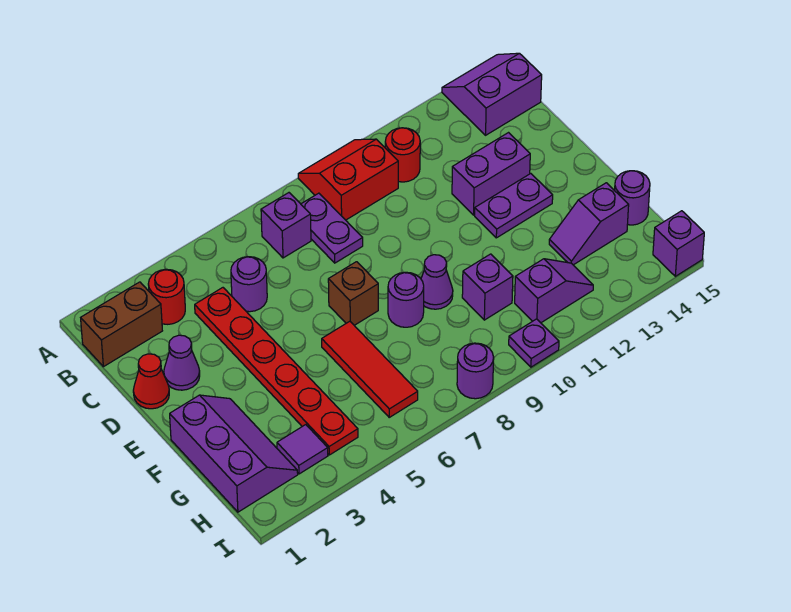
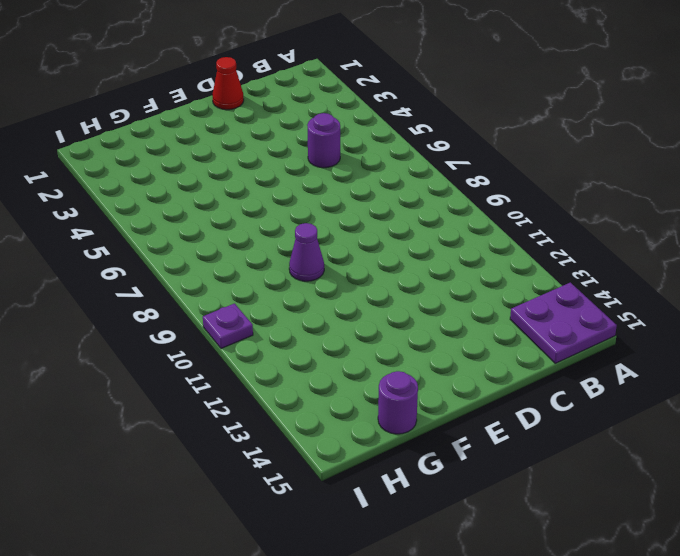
purple plate A14:B15 level 1 -> purple slope A14:B15 level 1 top B
none -> red slope A9:B10 level 1 top B
none -> brown brick B1:B2 level 1
none -> red round brick B3 level 1

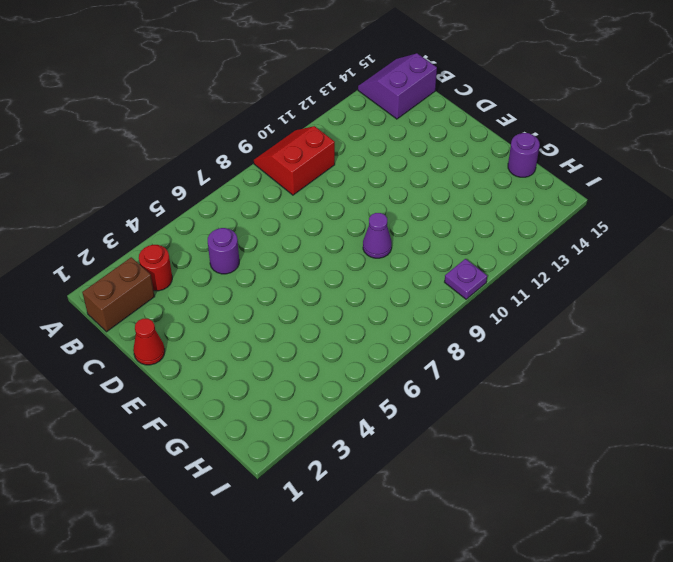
none -> purple brick B7 level 1
none -> purple plate B8:C8 level 1
none -> red round brick B11 level 1

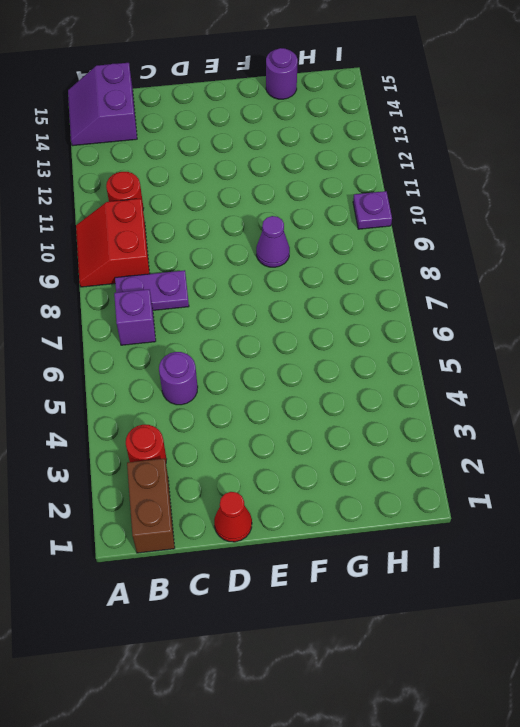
none -> red plate C4:H4 level 1
none -> purple cone D2 level 1
none -> purple brick D12:D13 level 1

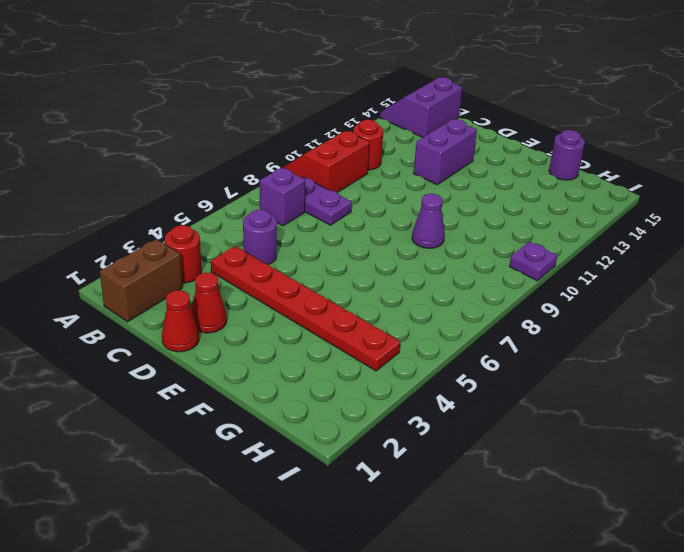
red cone D2 level 1 -> purple cone D2 level 1
none -> brown brick E7 level 1
none -> purple plate E12:E13 level 1
none -> purple slope F1:H2 level 1 top 1

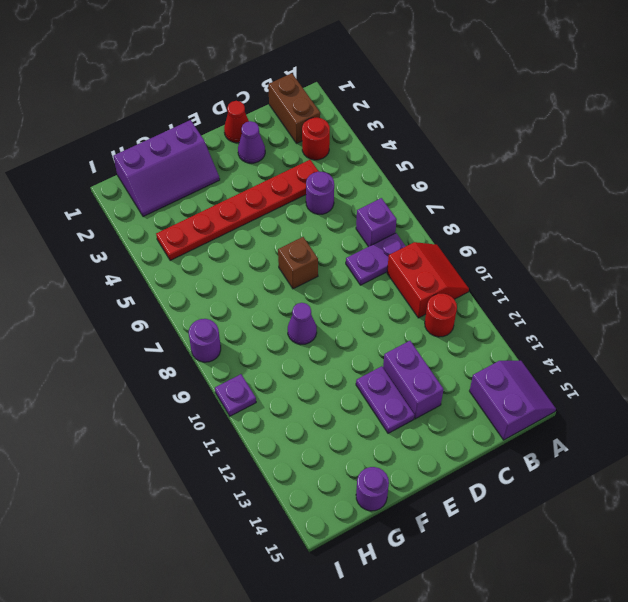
none -> red tile F6:H6 level 1
none -> purple round brick F8 level 1
none -> purple brick G10 level 1

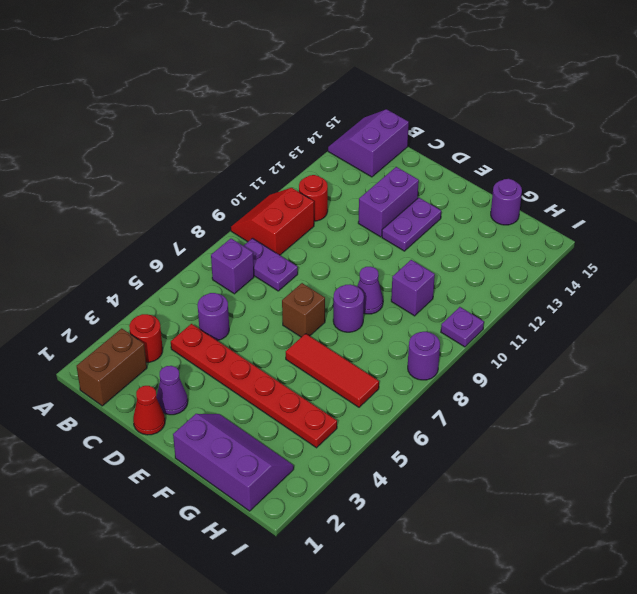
none -> purple slope G13:G14 level 1 top 14
none -> purple tile H3 level 1
none -> purple slope H11:H12 level 1 top 11

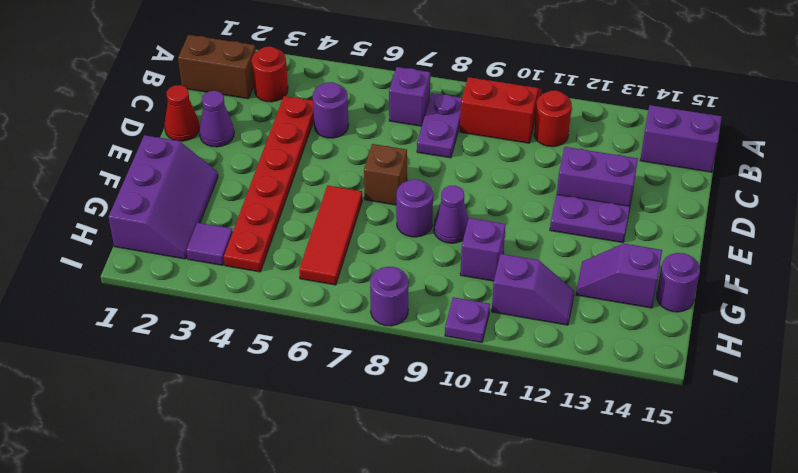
none -> purple brick I15 level 1

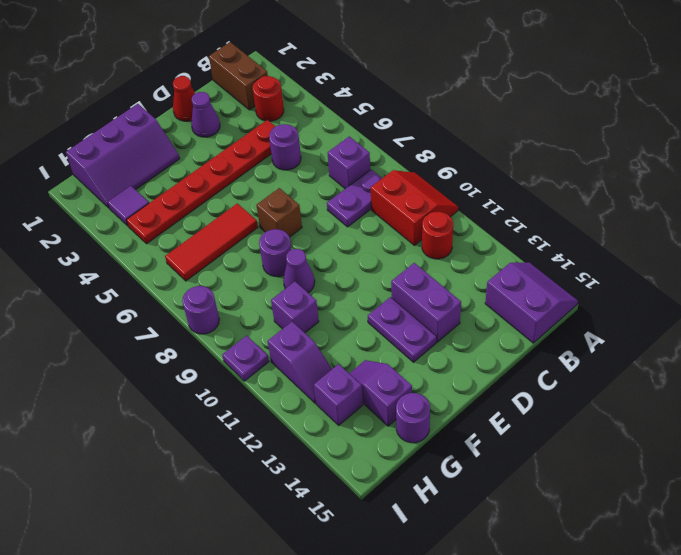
purple brick H13 level 1 -> purple brick I15 level 1

